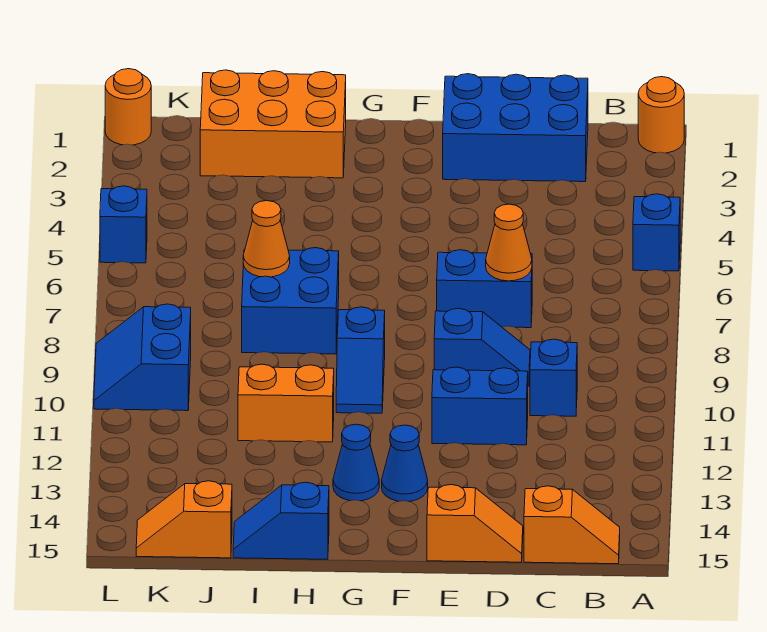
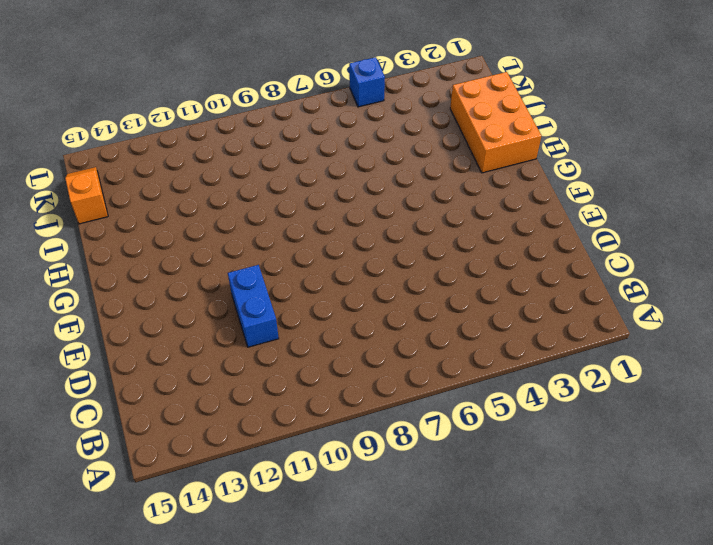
none -> orange round brick A1 level 1
none -> blue brick A5 level 1
none -> orange slope B15:C15 level 1 top C

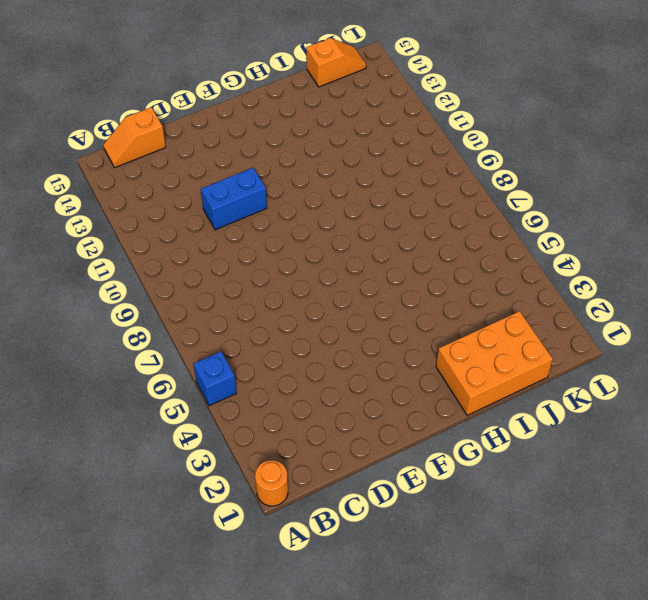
none -> blue brick C1:E2 level 1
none -> blue brick C10 level 1
none -> blue brick D7:E7 level 1

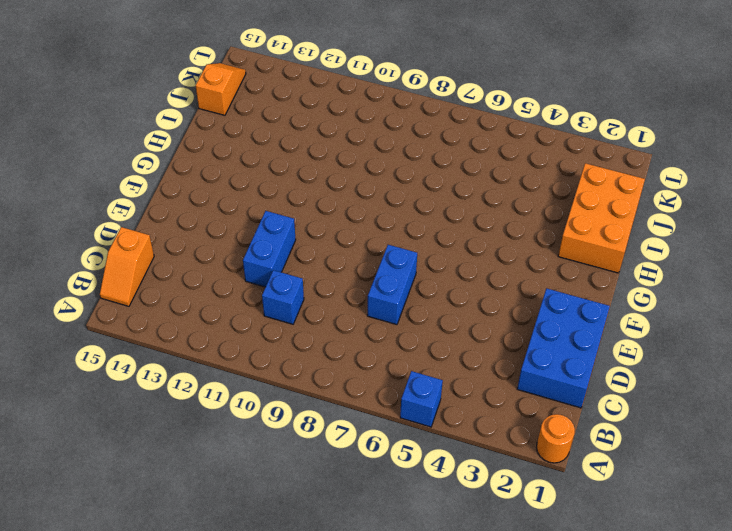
none -> blue slope D9:E9 level 1 top E
none -> orange slope D15:E15 level 1 top E
none -> blue cone F13 level 1

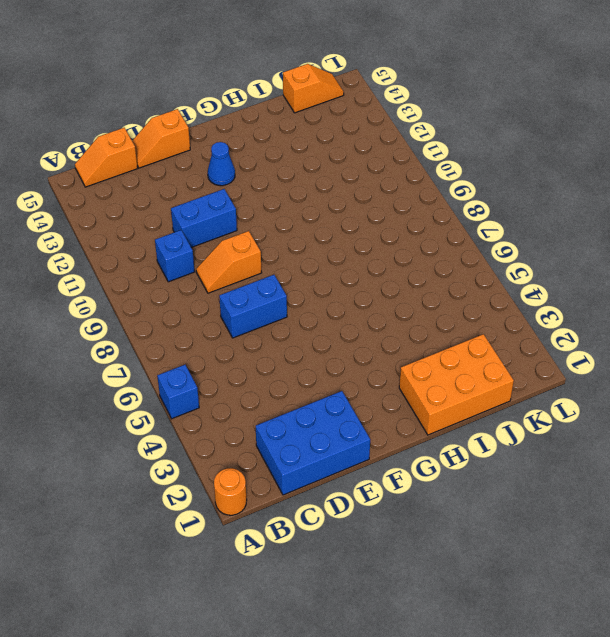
orange slope D9:E9 level 1 top E -> blue slope D9:E9 level 1 top E
none -> blue slope G9:G10 level 1 top 9
none -> blue cone G13 level 1
none -> blue brick H7:I8 level 1

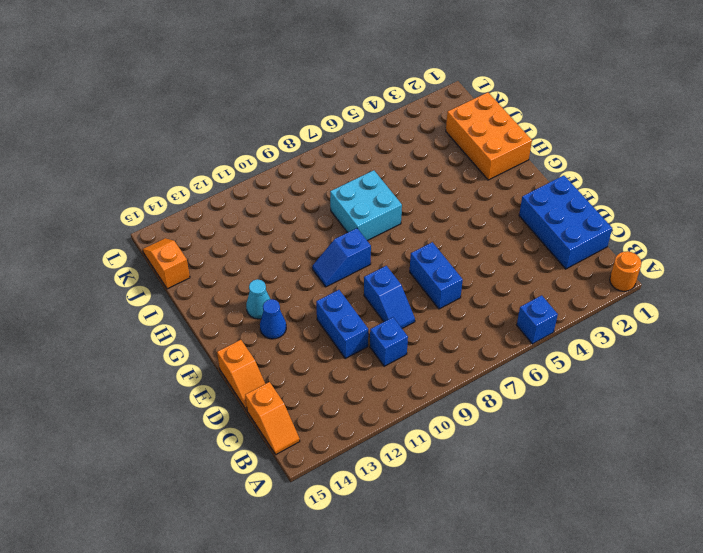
cyan cone G13 level 1 -> blue cone G13 level 1
cyan brick H7:I8 level 1 -> blue brick H7:I8 level 1
none -> orange brick H11:I11 level 1
none -> blue slope H15:I15 level 1 top H
none -> blue slope K9:L10 level 1 top K

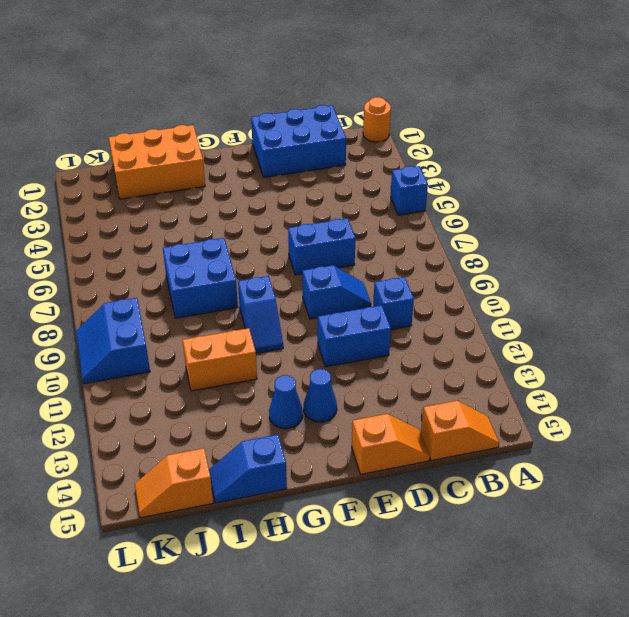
none -> orange round brick L1 level 1
none -> blue brick L5 level 1
none -> orange cone D7 level 2

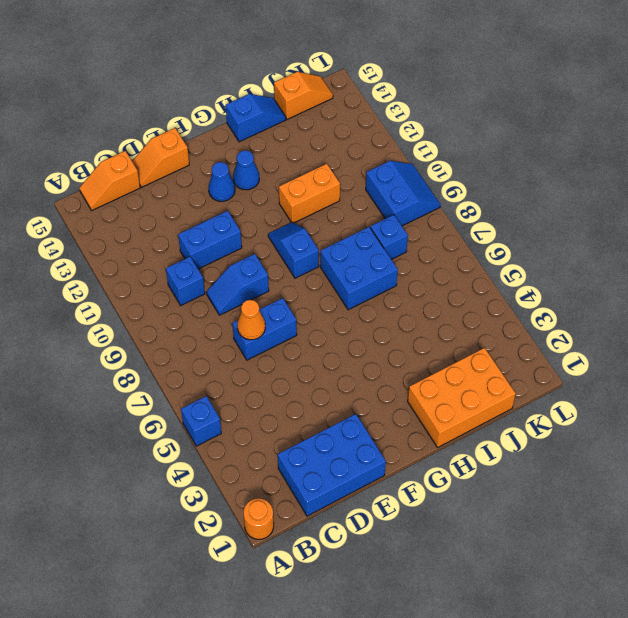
blue brick J8 level 1 -> blue brick L5 level 1
none -> orange round brick L1 level 1
none -> orange cone I7 level 2

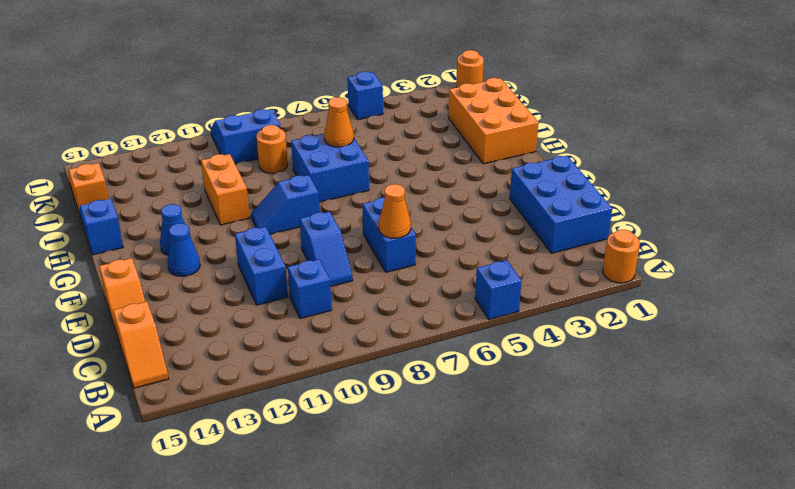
orange round brick J9 level 1 -> none

